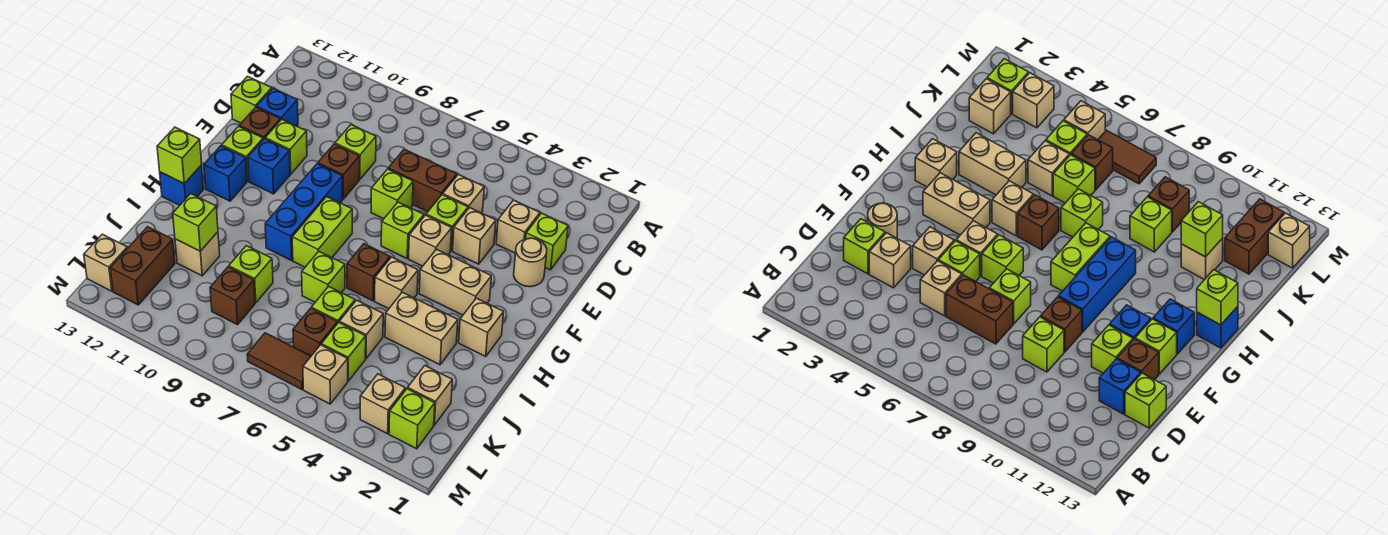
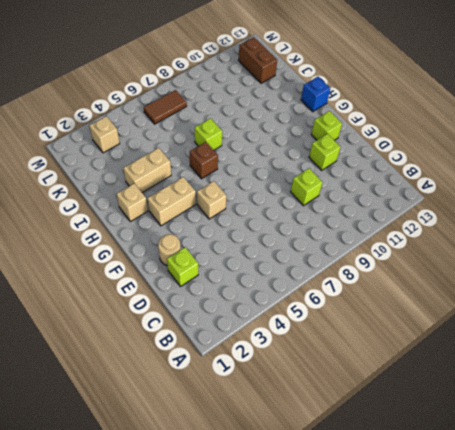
none -> tan brick D3 level 1
none -> tan brick D5 level 1
none -> brown brick D6:D7 level 1
none -> blue brick D12 level 1

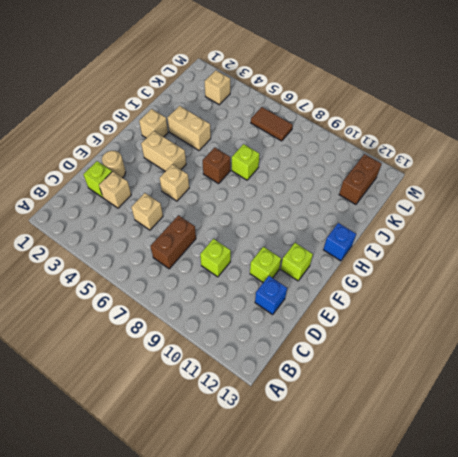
brown brick C7:D7 level 1 -> brown brick D6:D7 level 1
none -> lime brick D13 level 1
none -> tan brick E4 level 1
none -> lime brick E5 level 1
none -> lime brick E7 level 1

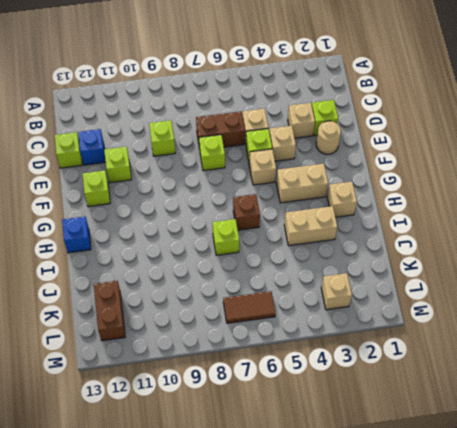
none -> brown brick E9 level 1
none -> brown brick E12 level 1
none -> lime brick F6 level 1
none -> blue brick F9:H9 level 1

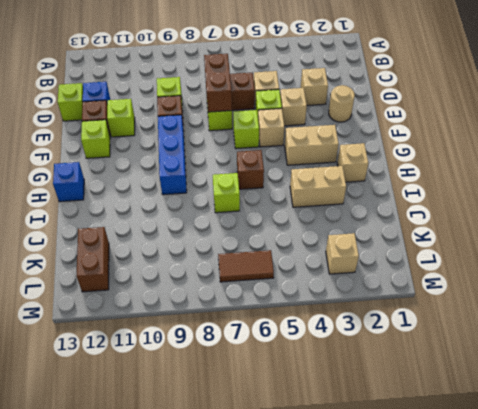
brown brick D7:E7 level 2 -> none
none -> lime brick D2 level 1
none -> blue brick F11 level 1
none -> lime brick G8:H8 level 1
none -> blue brick G12 level 1

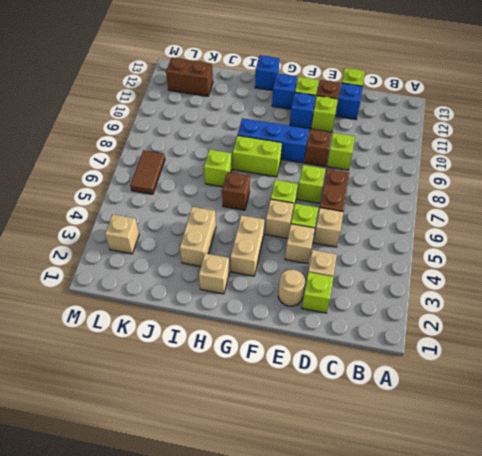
none -> tan brick H5 level 1
none -> tan brick J5 level 1
none -> lime brick J6 level 1
none -> lime brick J9 level 1

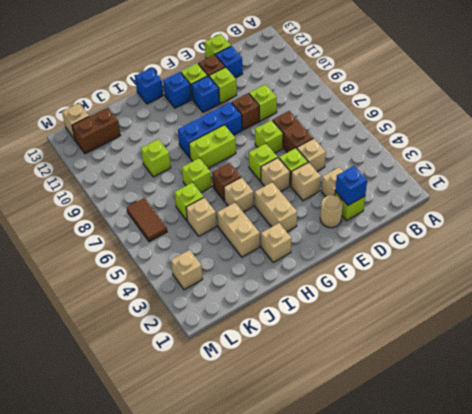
blue brick D2 level 2 -> none
none -> tan brick J11 level 1
none -> tan brick K2 level 1
none -> lime brick K5 level 1
none -> brown brick K6 level 1

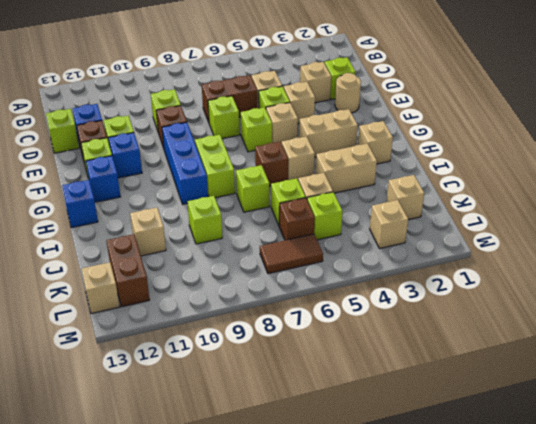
none -> brown brick K9 level 1
none -> lime brick L2 level 1
none -> tan brick L5 level 1
none -> lime brick H13 level 2

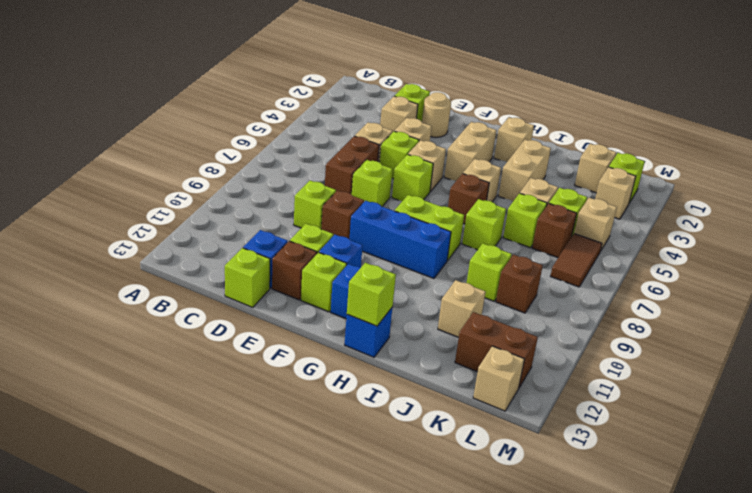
none -> lime brick J11 level 2

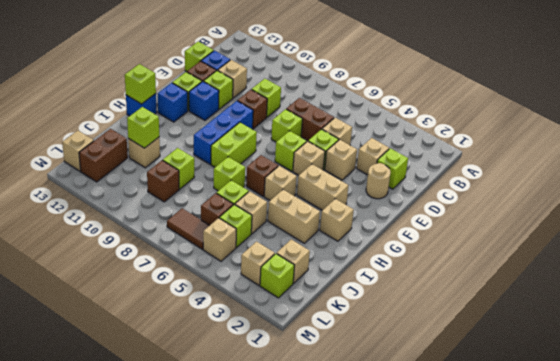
tan brick D11 level 1 -> none

